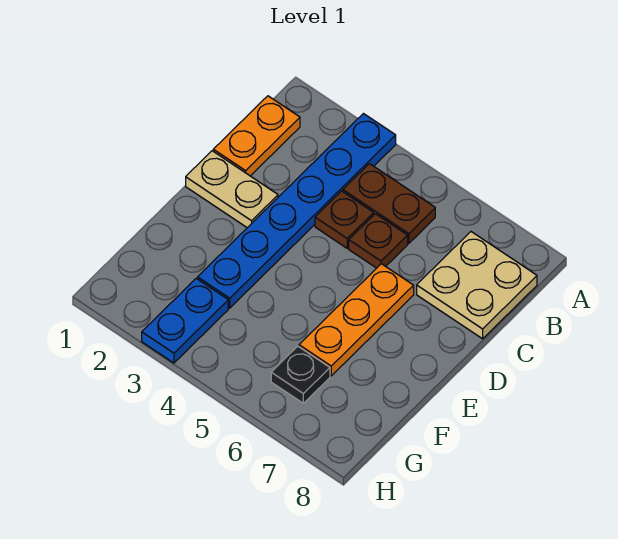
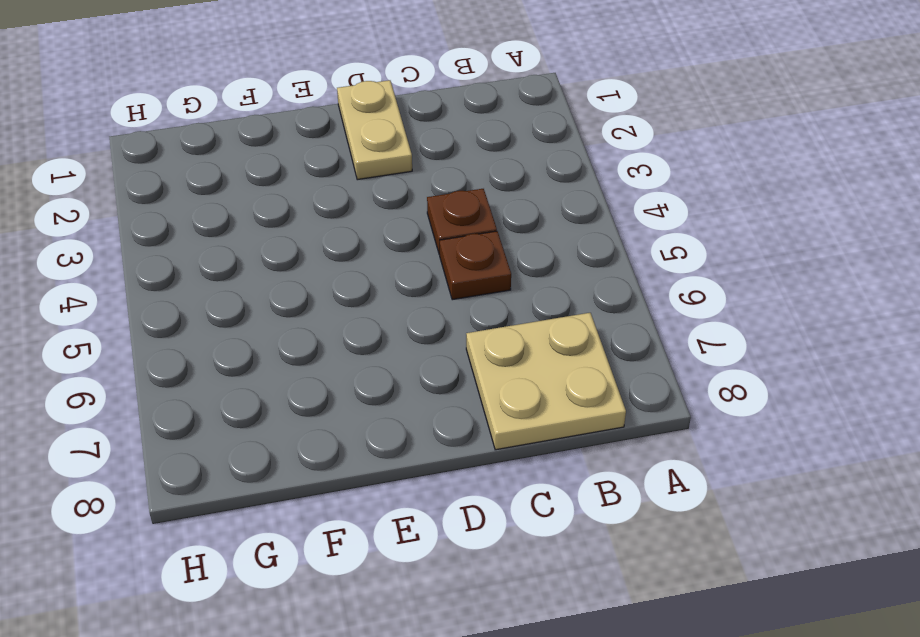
none -> blue plate A3:F3 level 1
none -> orange plate B1:C1 level 1

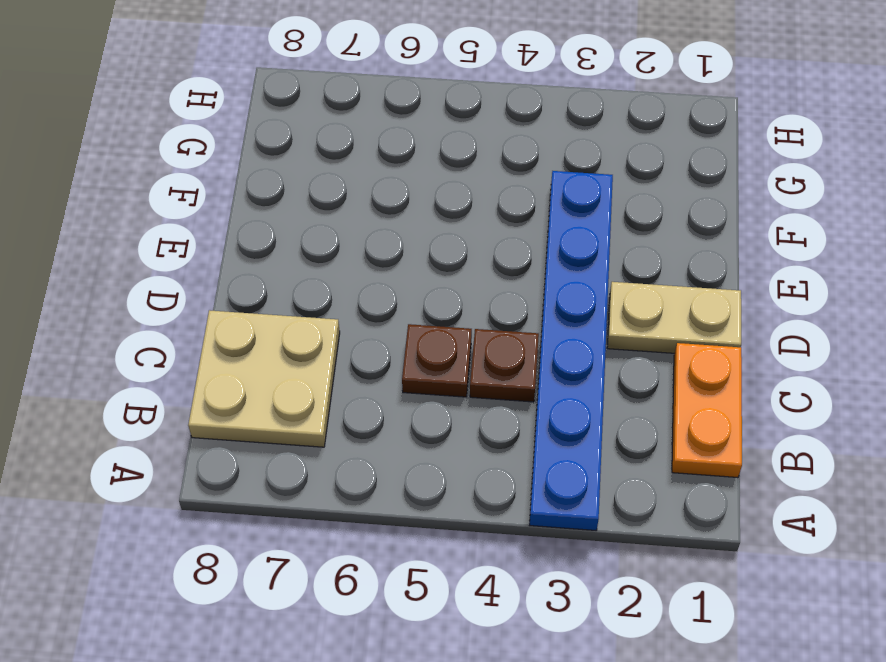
none -> brown plate B4:B5 level 1
none -> orange plate D6:F6 level 1

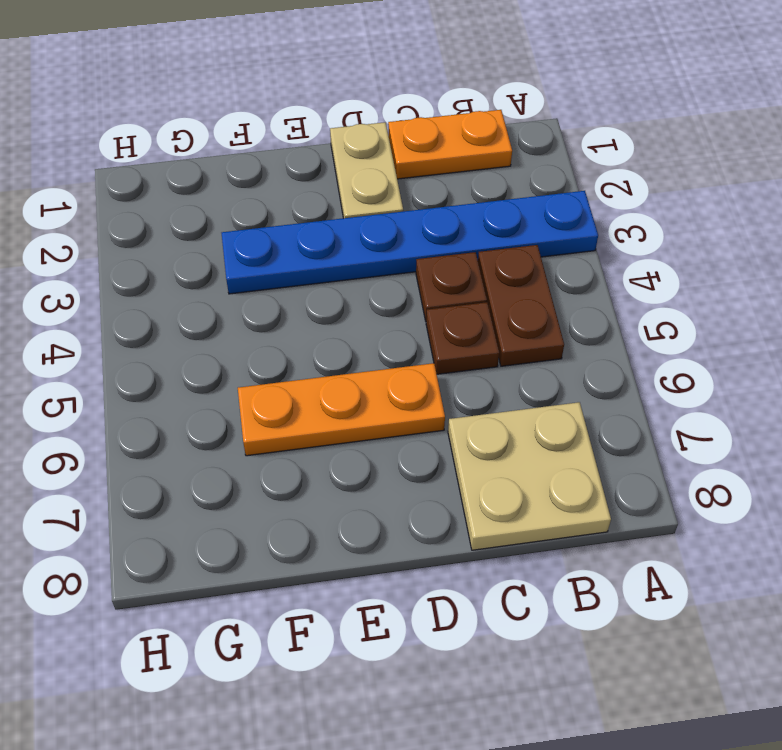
none -> blue plate G3:H3 level 1
none -> black plate G6 level 1

